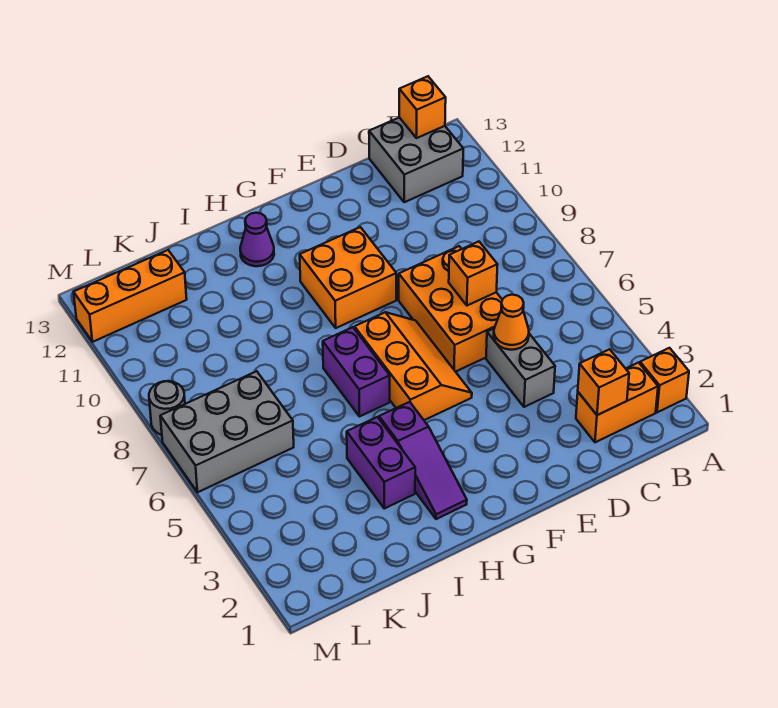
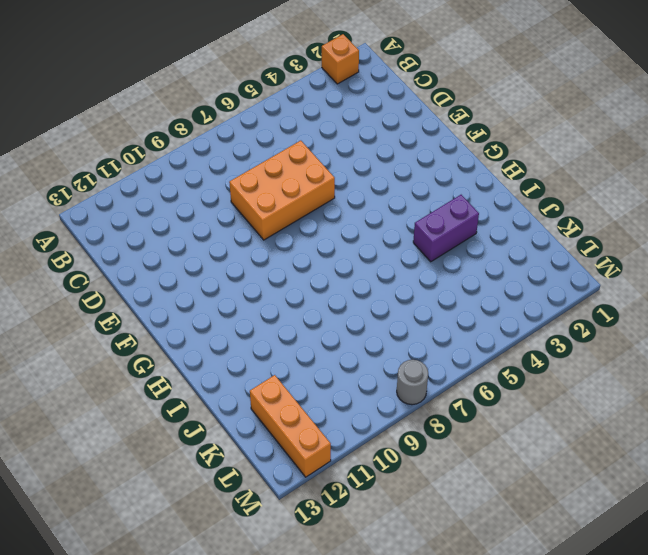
none -> orange brick B2:C2 level 1
none -> grey brick B12:C13 level 1
none -> grey brick D4:D5 level 1

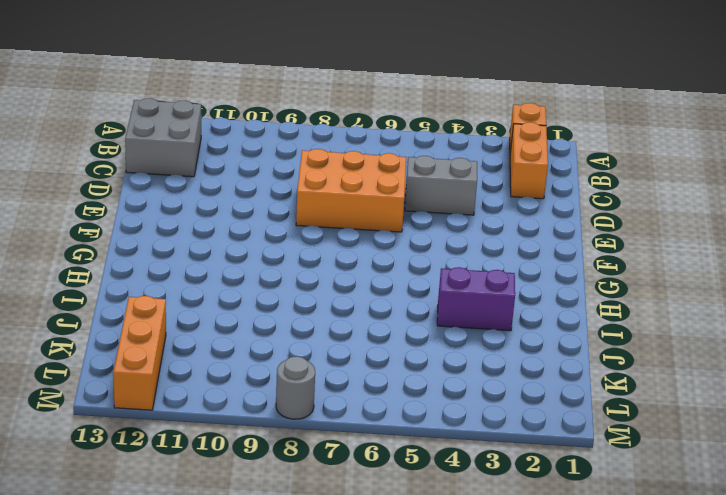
none -> orange slope F5:G7 level 1 top G
none -> orange brick F9:G10 level 1
none -> purple slope H2:H4 level 1 top 4

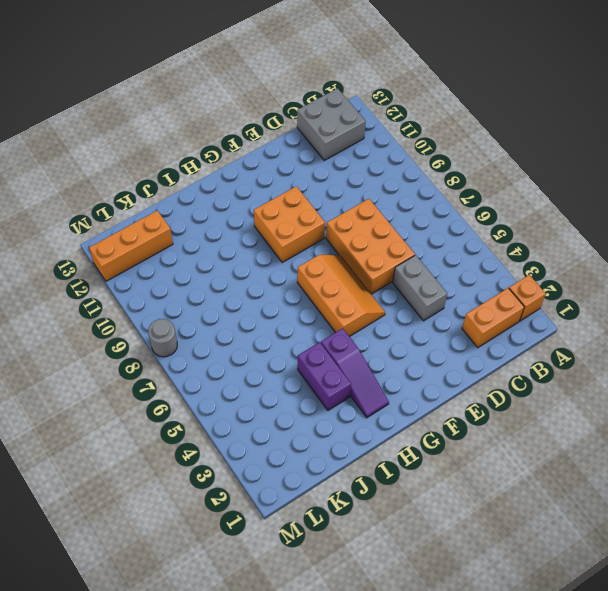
none -> purple brick H6:H7 level 1
none -> purple cone H12 level 1
none -> grey brick K6:M7 level 1

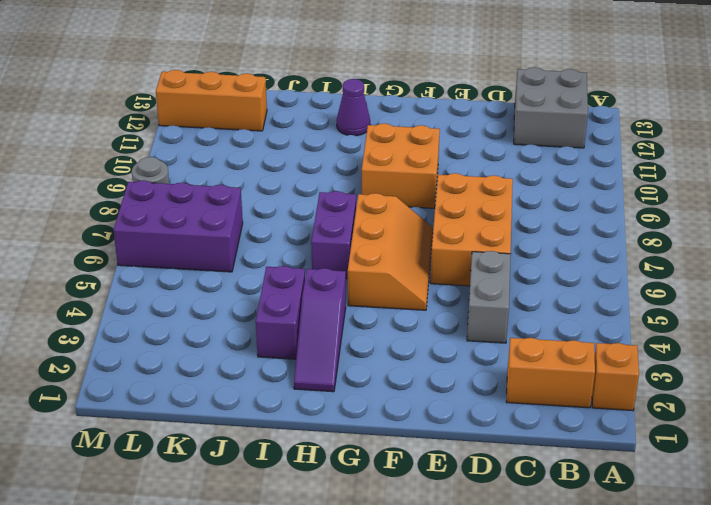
purple brick K6:M7 level 1 -> grey brick K6:M7 level 1
none -> orange brick B13 level 2
none -> orange brick C2 level 2
none -> orange cone D5 level 2

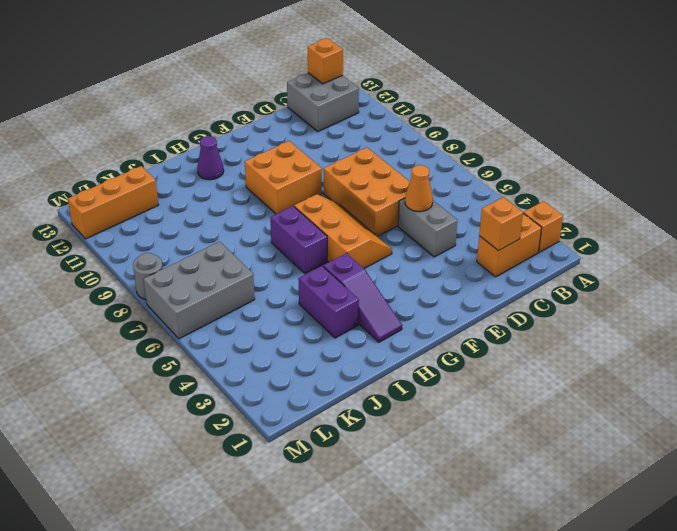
none -> orange brick D7 level 2

